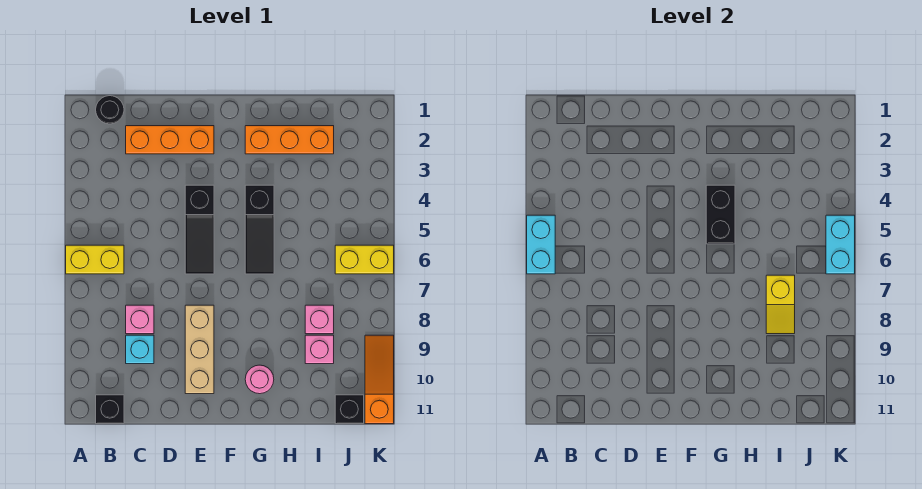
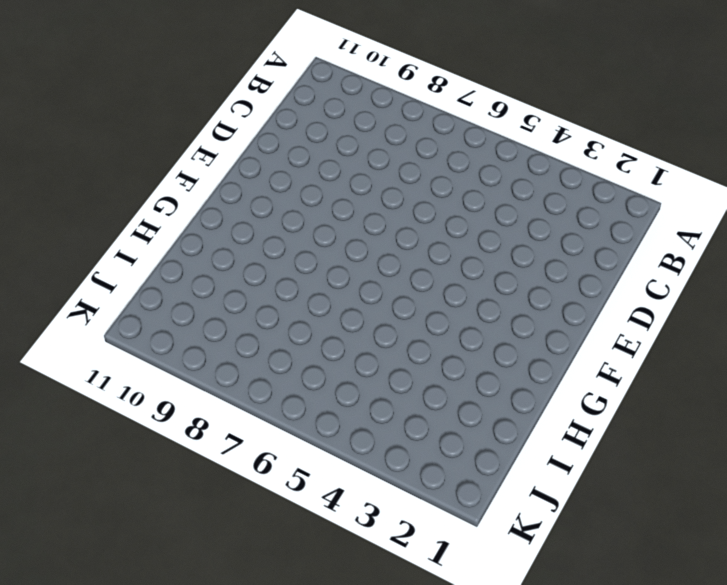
none -> yellow brick A6:B6 level 1
none -> black round brick B1 level 1
none -> black brick B11 level 1

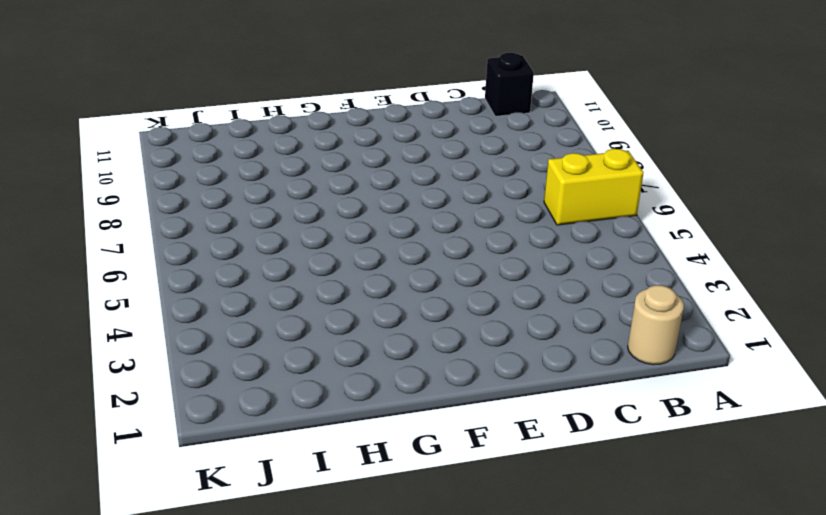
tan round brick B1 level 1 -> black round brick B1 level 1
none -> orange brick C2:E2 level 1
none -> pink brick C8 level 1
none -> cyan brick C9 level 1

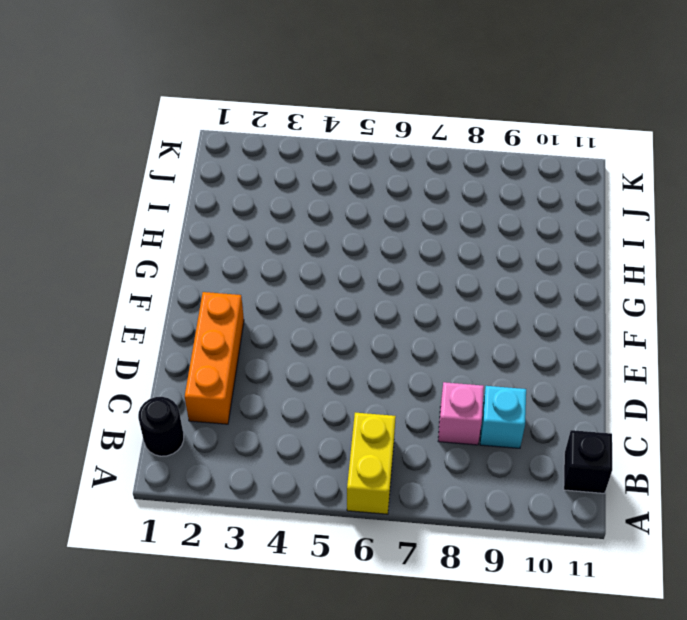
none -> black slope E4:E6 level 1 top 4
none -> tan brick E8:E10 level 1
none -> orange brick G2:I2 level 1

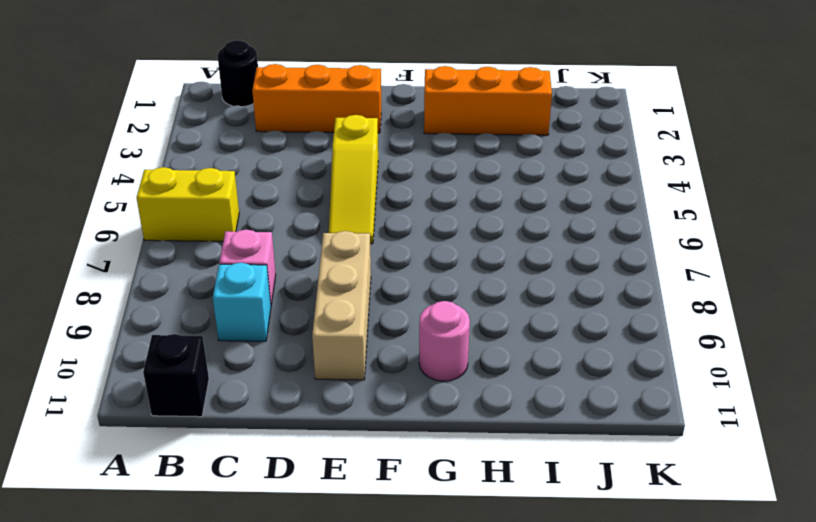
yellow slope E4:E6 level 1 top 4 -> black slope E4:E6 level 1 top 4
none -> black slope G4:G6 level 1 top 4
none -> pink brick I8 level 1
none -> pink brick I9 level 1

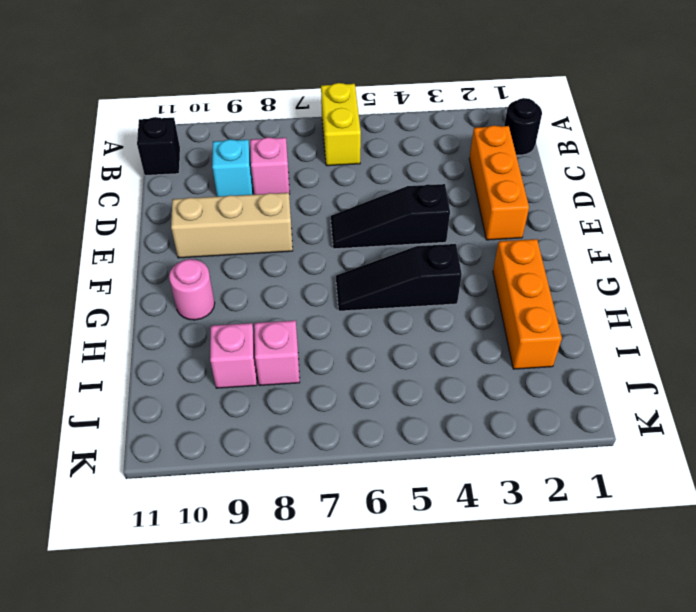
none -> yellow brick J6:K6 level 1
none -> black brick J11 level 1
none -> orange slope K9:K11 level 1 top 11

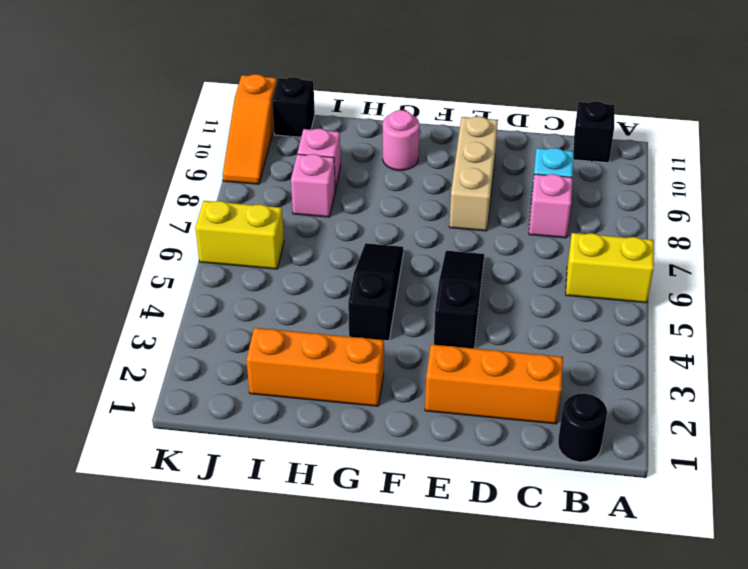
none -> cyan brick A5:A6 level 2
none -> black brick G4:G5 level 2
none -> yellow slope I7:I8 level 2 top 7

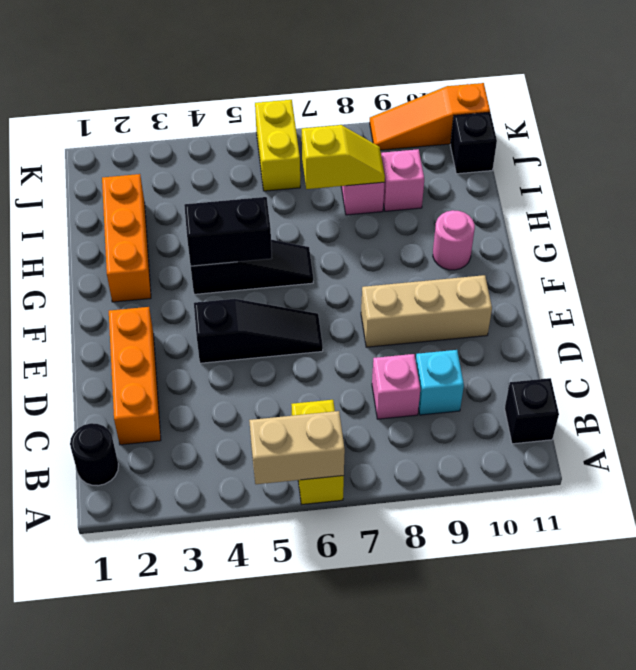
tan brick A5:A6 level 2 -> cyan brick A5:A6 level 2
none -> cyan brick K5:K6 level 2

